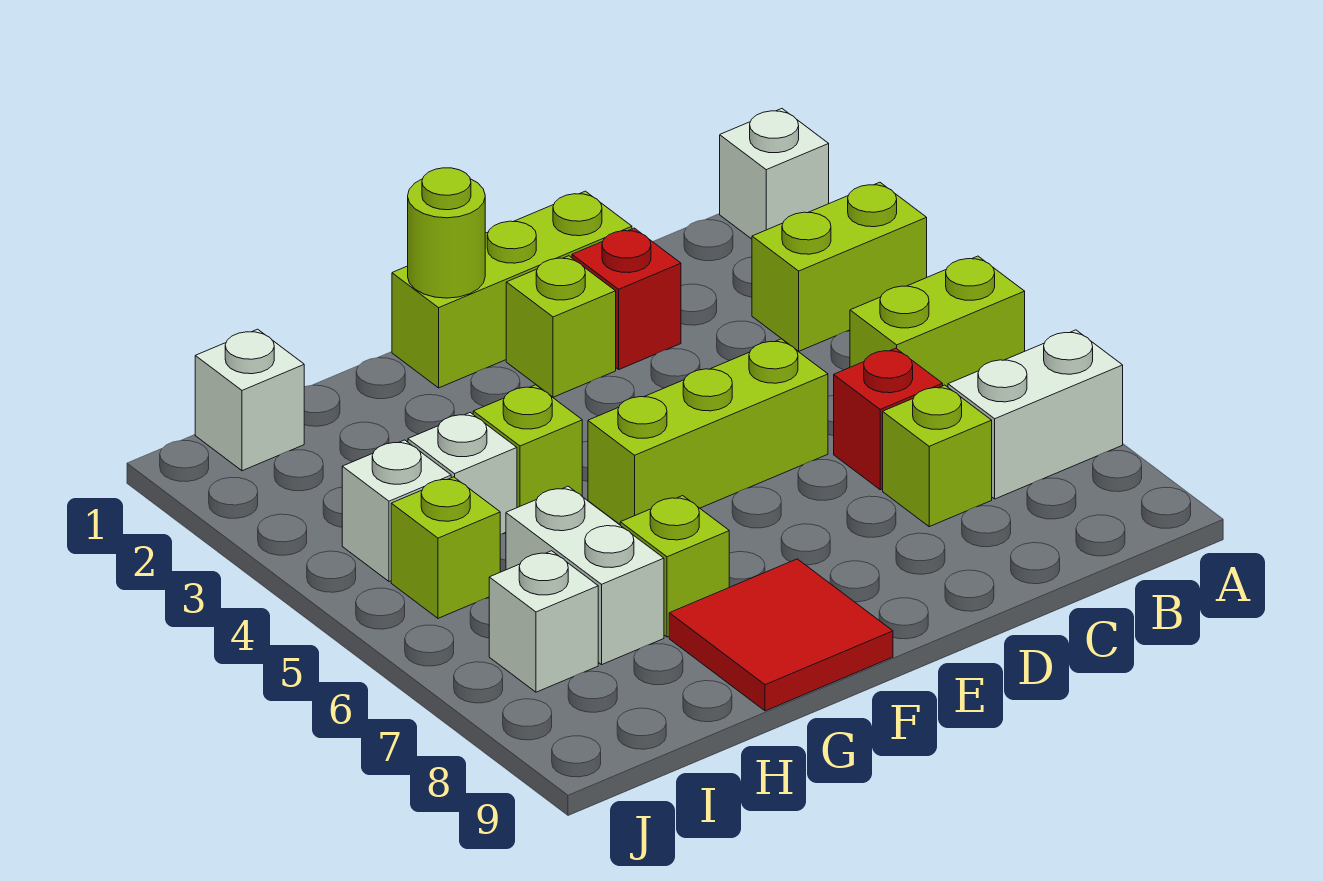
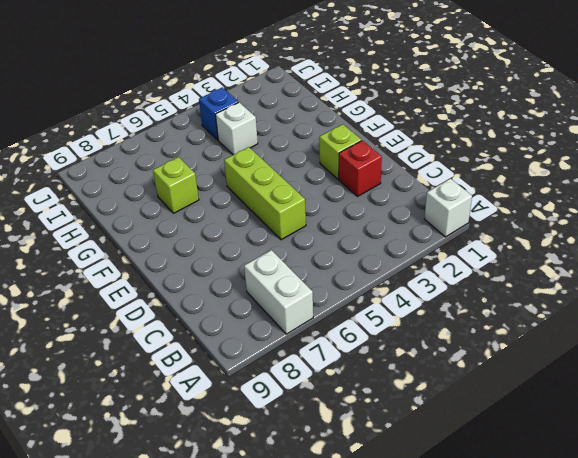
blue brick I4 level 1 -> white brick I4 level 1
none -> lime brick A3:B3 level 1
none -> lime brick A5:B5 level 1
none -> red brick C6 level 1

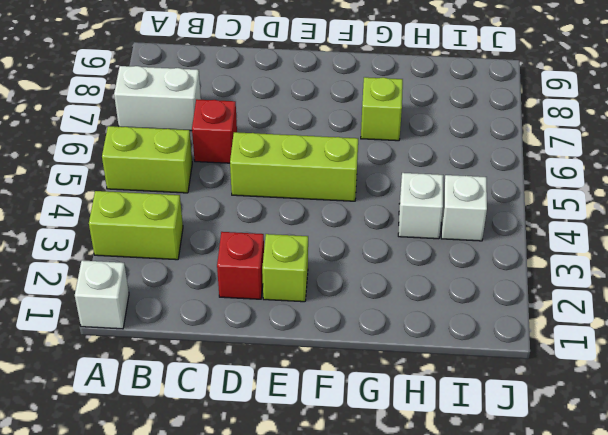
none -> lime brick C7 level 1
none -> lime brick D1:F1 level 1
none -> red tile F8:G9 level 1

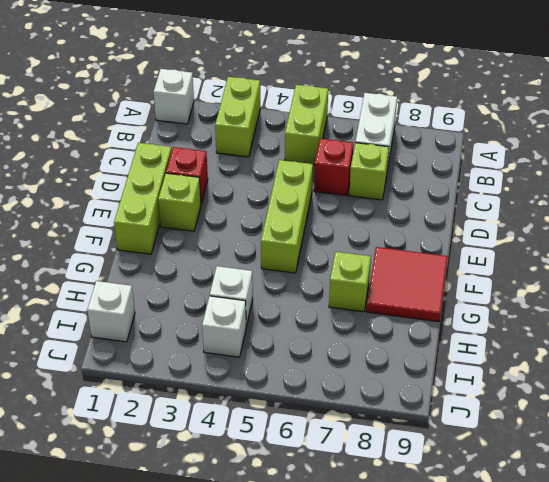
none -> lime brick G4 level 1
none -> white brick H6:H7 level 1
none -> lime brick I5 level 1

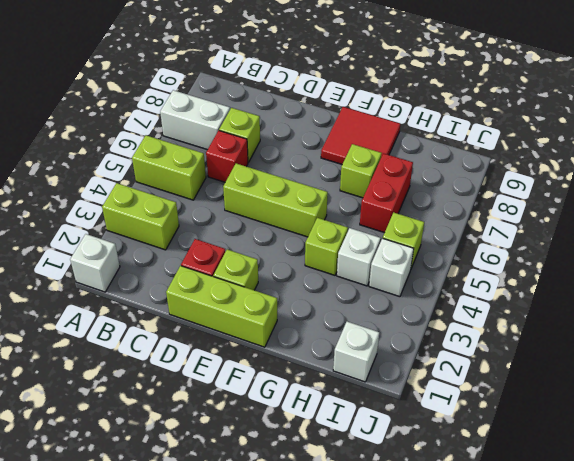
red brick H6:H7 level 1 -> white brick H6:H7 level 1
none -> white brick I7 level 1
none -> lime round brick F1 level 2

